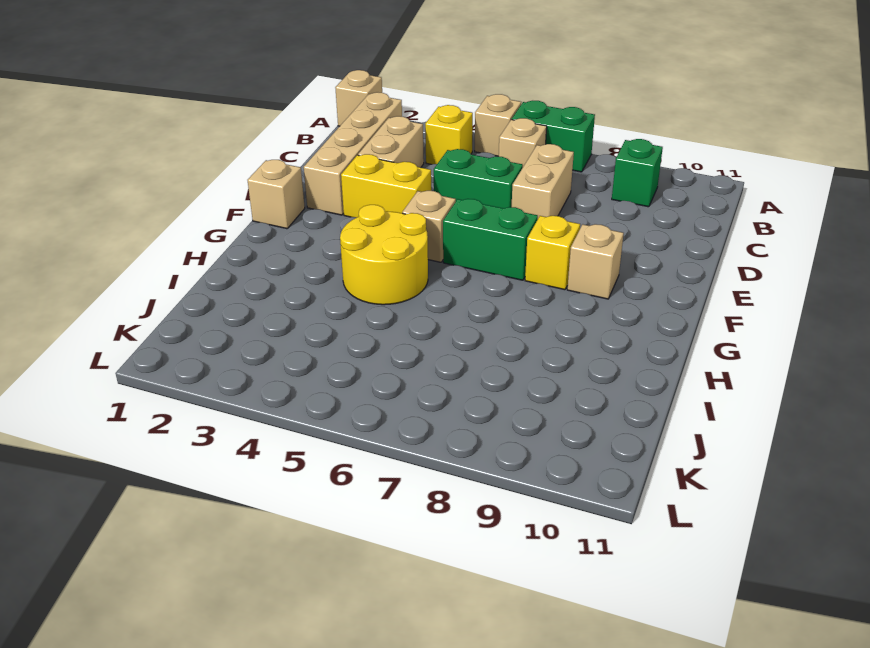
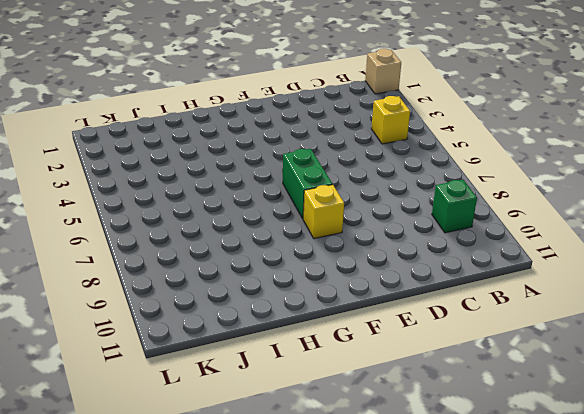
none -> tan brick A5 level 1
none -> green brick A6:A7 level 1
none -> tan brick B2:E2 level 1

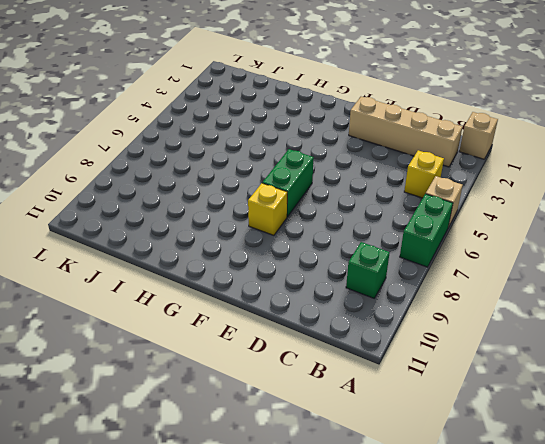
none -> tan brick B6 level 1
none -> tan brick C3:D3 level 1
none -> tan brick C7:D7 level 1

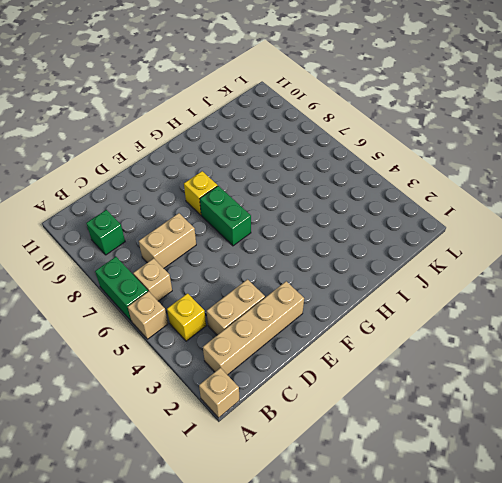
none -> green brick D5:D6 level 1
none -> yellow brick E3:E4 level 1
none -> tan brick F1 level 1

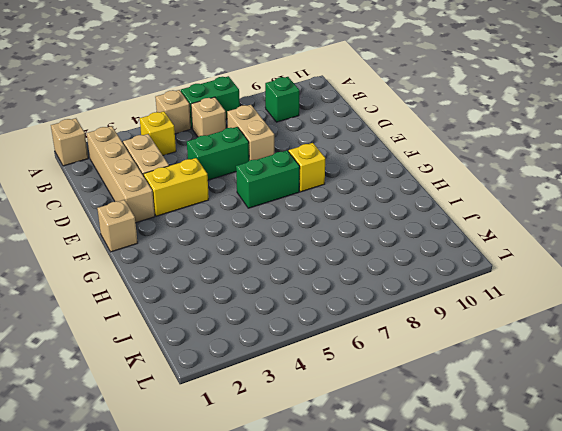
none -> tan brick F5 level 1
none -> tan brick F9 level 1
none -> yellow round brick G4:H5 level 1

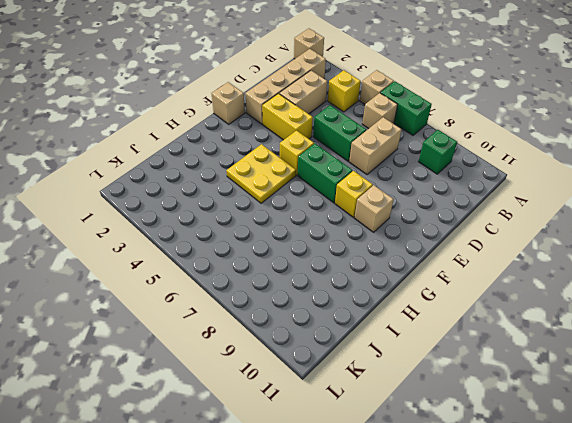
yellow brick F5 level 1 -> tan brick F5 level 1
yellow plate G4:H5 level 1 -> yellow round brick G4:H5 level 1

